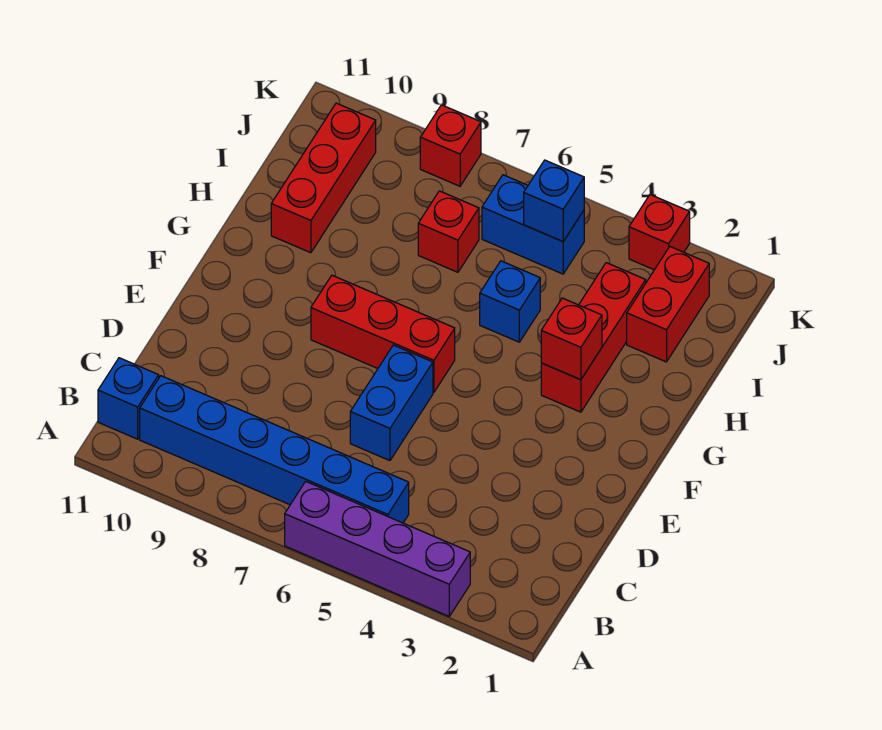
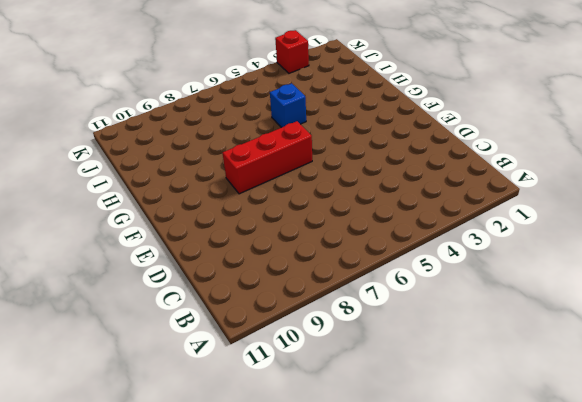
none -> purple brick A3:A6 level 1
none -> blue brick B5:B10 level 1
none -> blue brick B11 level 1

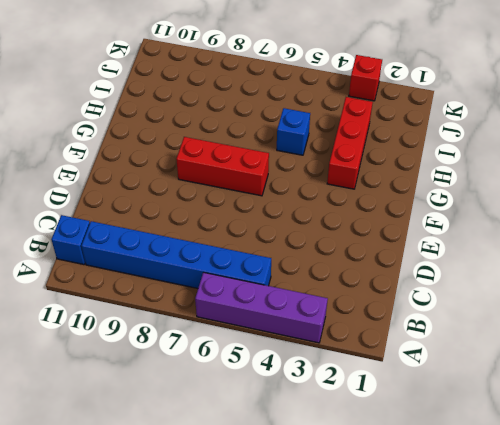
none -> blue brick D6:E6 level 1
none -> red brick H10:J10 level 1
none -> red brick I2:J2 level 1

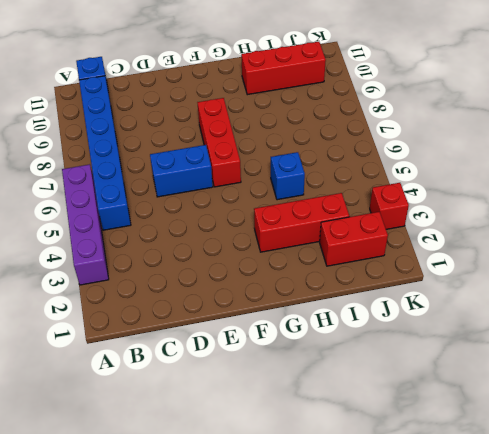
none -> red brick I7 level 1
none -> blue brick J5:J6 level 1
none -> red brick K8 level 1

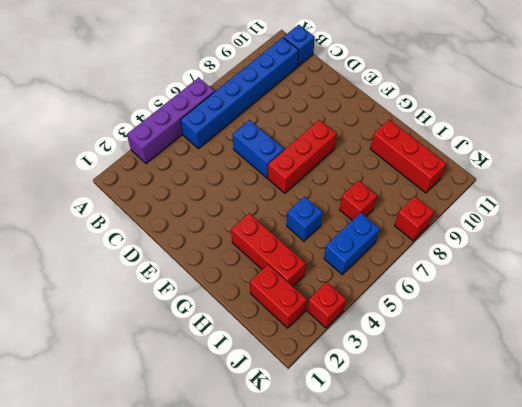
none -> red brick G3 level 2
none -> blue brick J5 level 2

